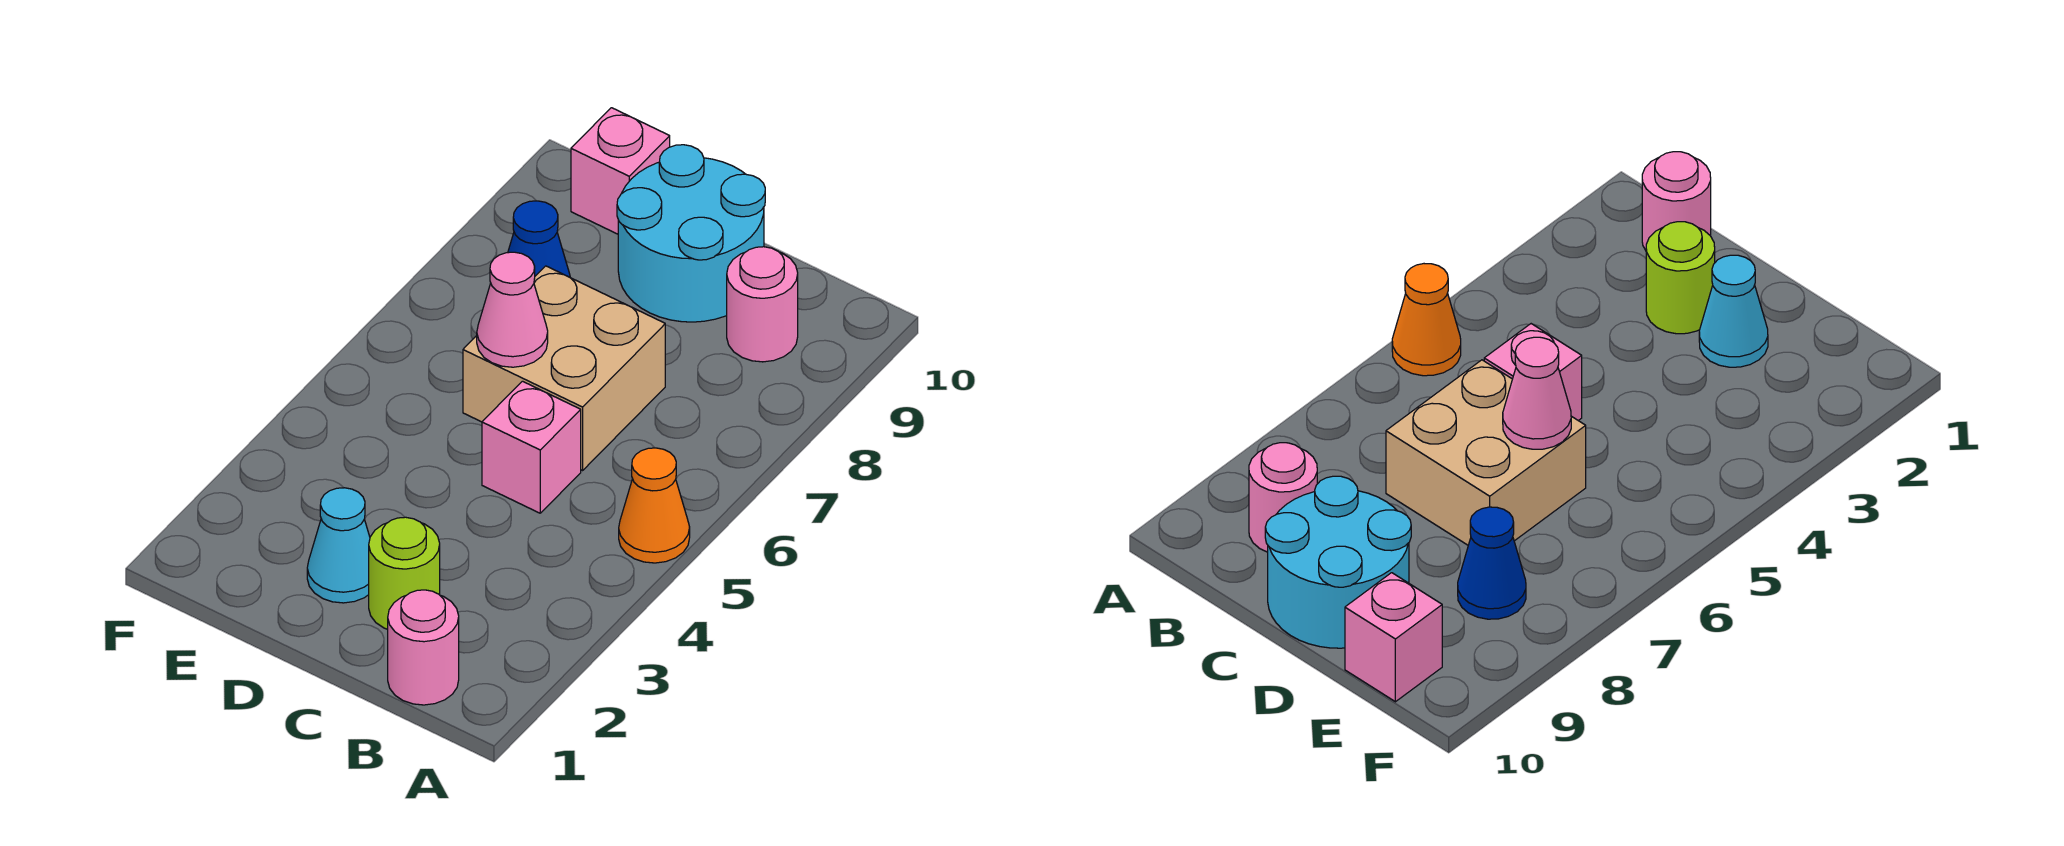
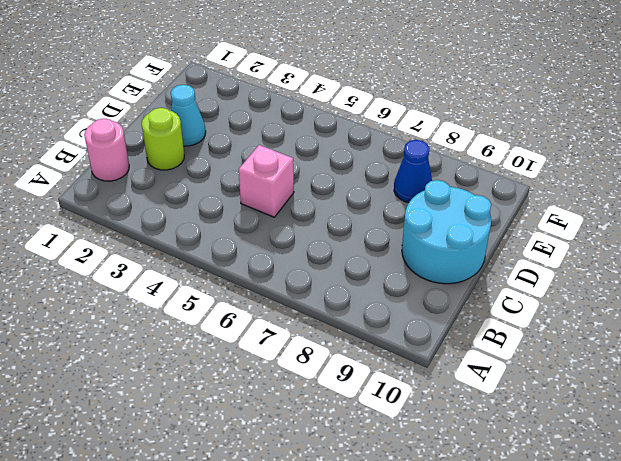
none -> orange cone A5 level 1
none -> pink round brick B9 level 1

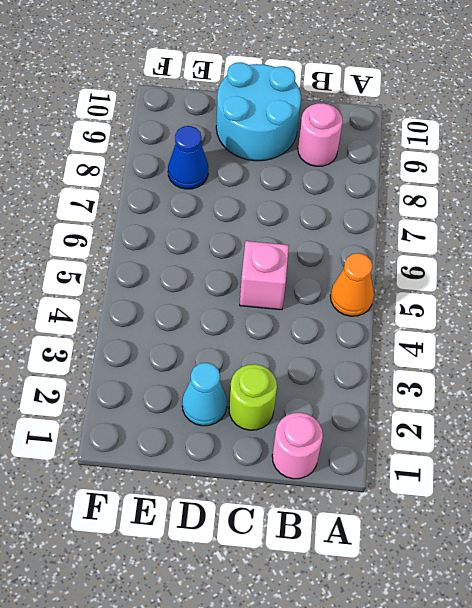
none -> tan brick C6:D7 level 1
none -> pink brick E10 level 1

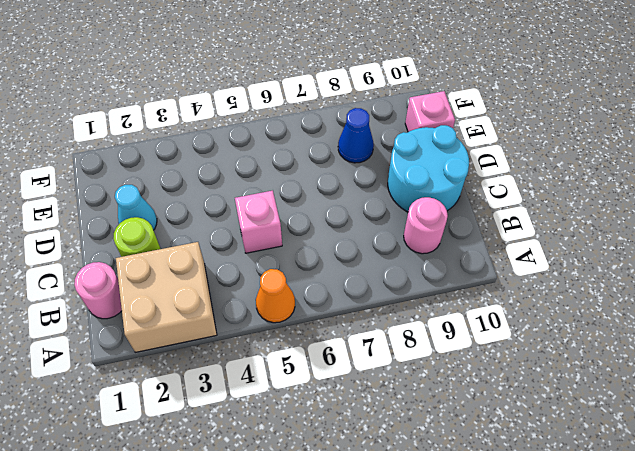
tan brick A2:B3 level 1 -> tan brick C6:D7 level 1
none -> pink cone D6 level 2

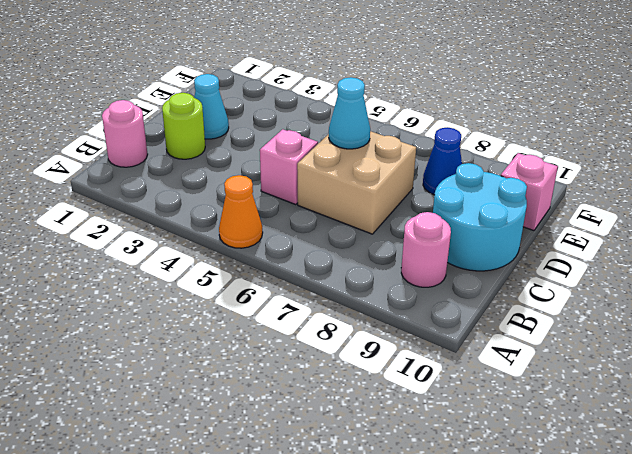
cyan cone D6 level 2 -> pink cone D6 level 2

